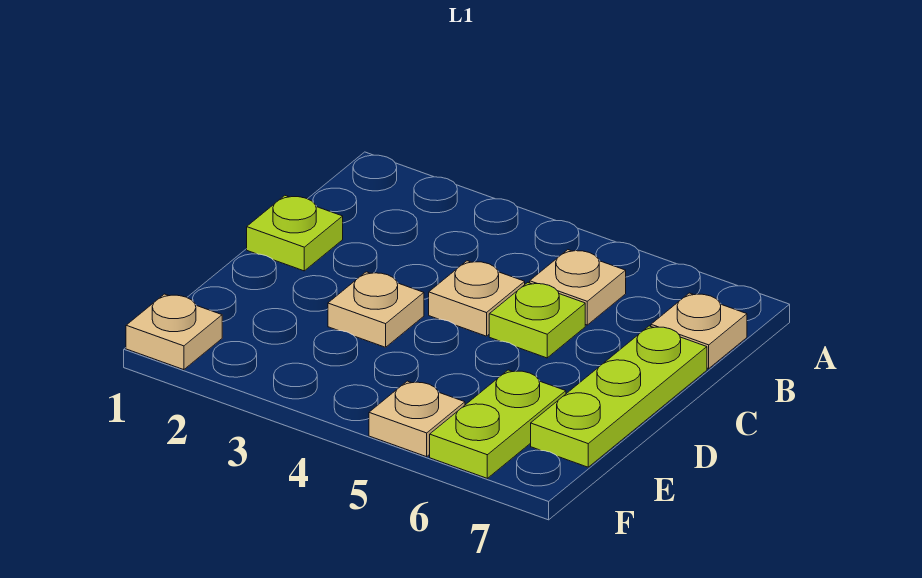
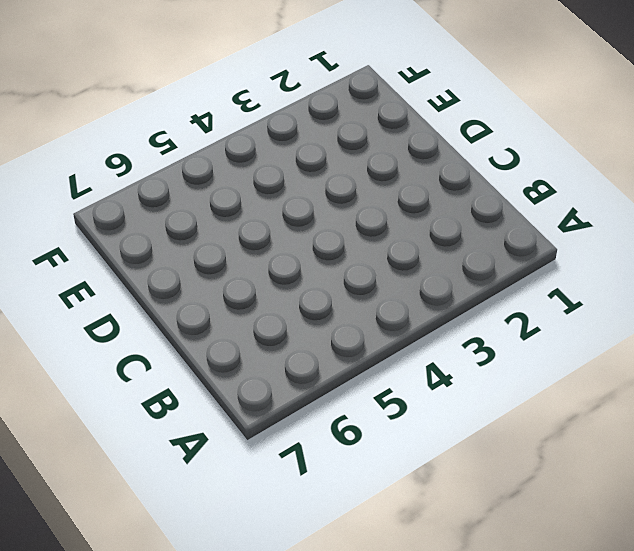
none -> tan plate B5 level 1
none -> tan plate B7 level 1

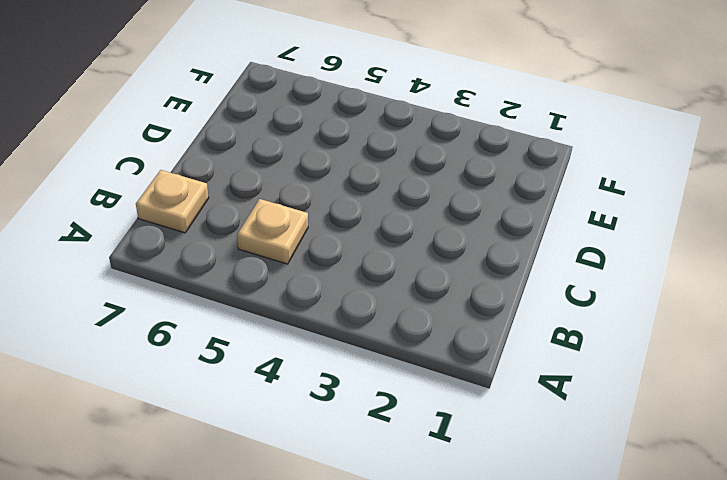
none -> lime plate C1 level 1
none -> tan plate C4 level 1

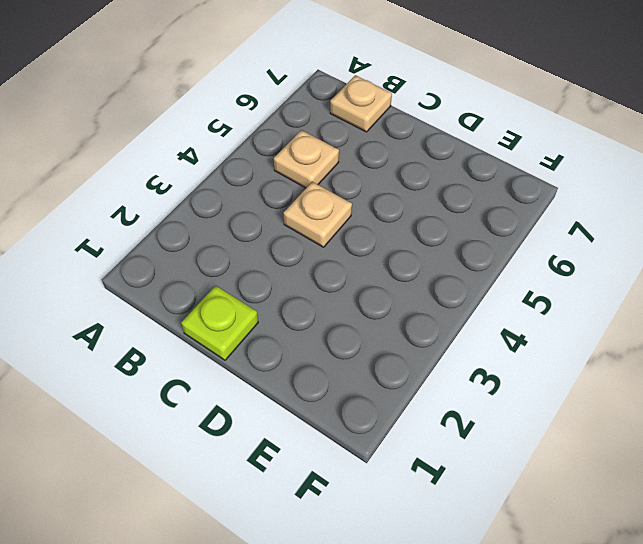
none -> lime plate C5 level 1
none -> lime plate C7:E7 level 1

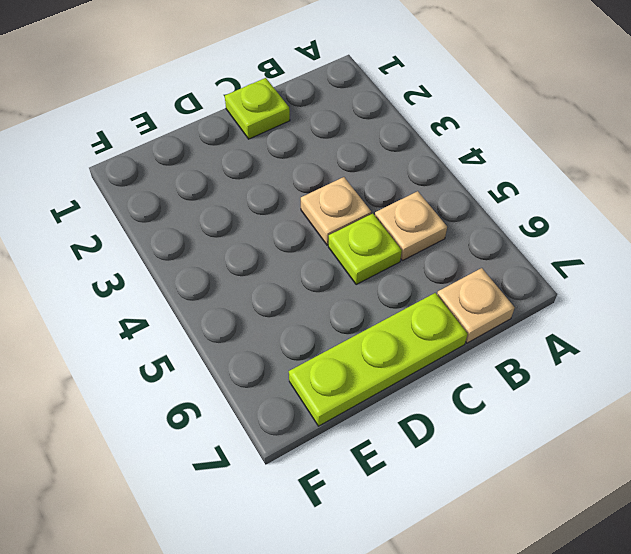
none -> tan plate D3 level 1
none -> lime plate E6:F6 level 1

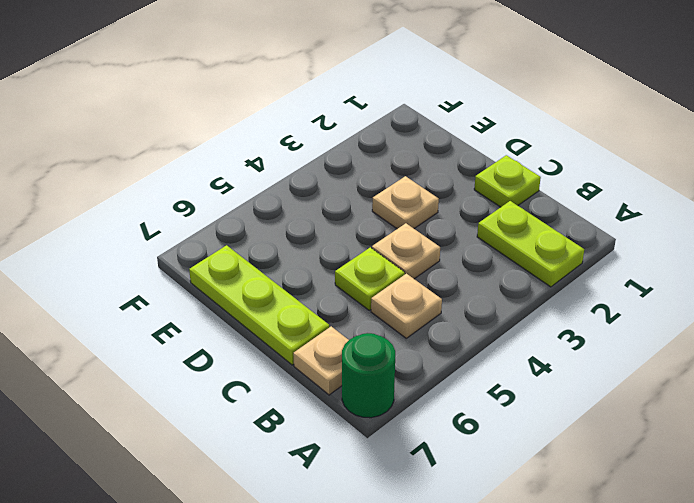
lime plate A2:B2 level 1 -> lime plate E6:F6 level 1
green round brick A7 level 1 -> none
none -> tan plate F1 level 1
none -> tan plate F5 level 1

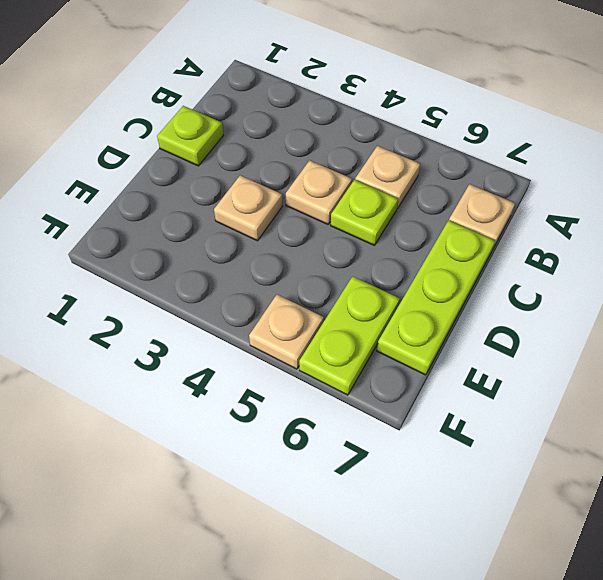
none -> tan plate F1 level 1

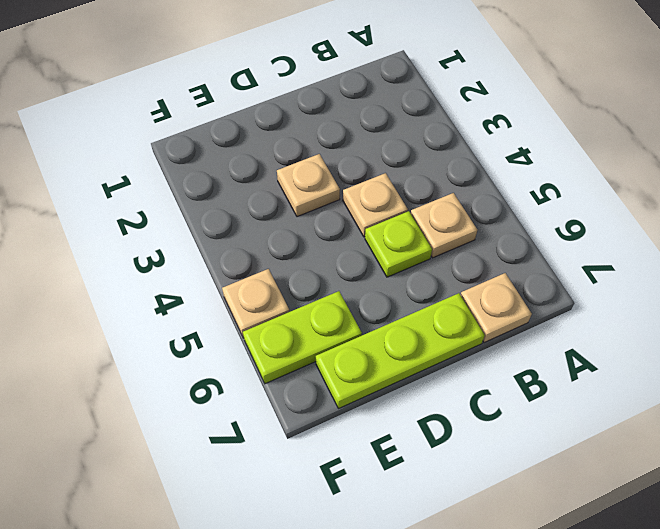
none -> lime plate C1 level 1
none -> tan plate F1 level 1

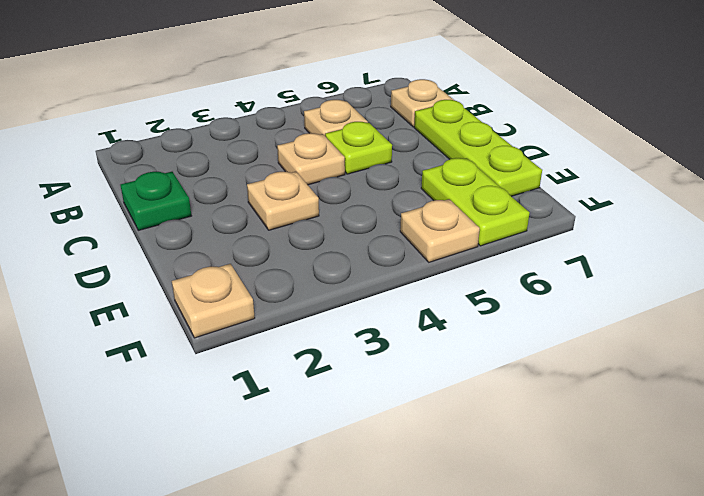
green plate C1 level 1 -> lime plate C1 level 1

